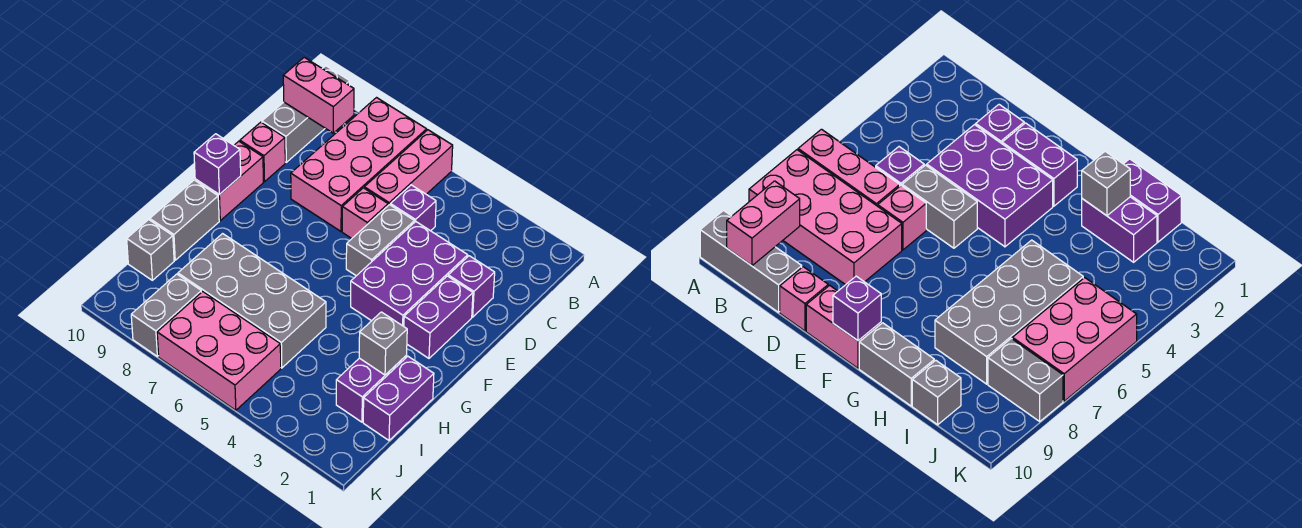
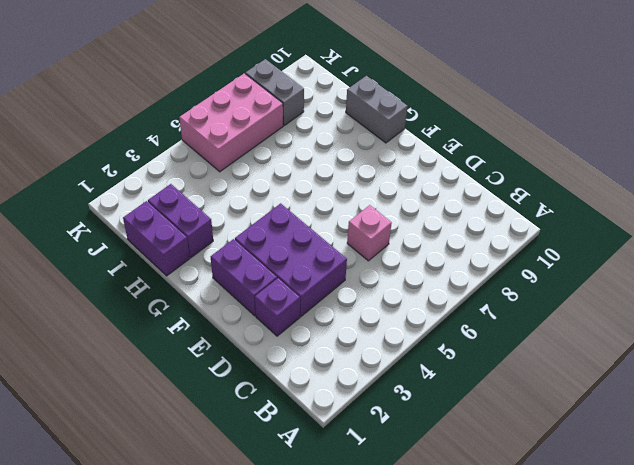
none -> pink brick A6:C6 level 1
none -> pink brick A7:D8 level 1
none -> grey brick A10:C10 level 1

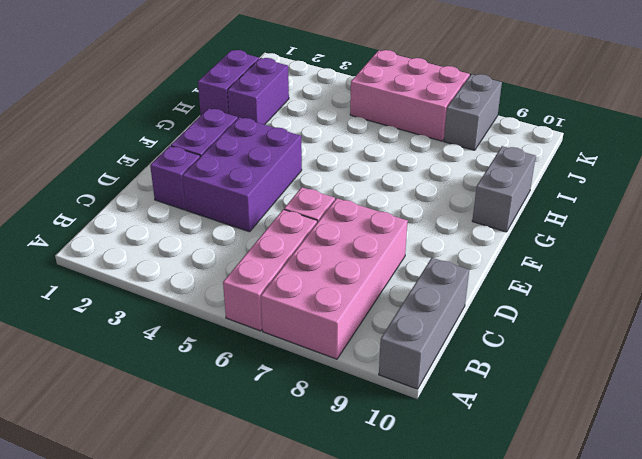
none -> purple brick C5 level 1
none -> grey brick D5:E5 level 1
none -> pink brick D10 level 1

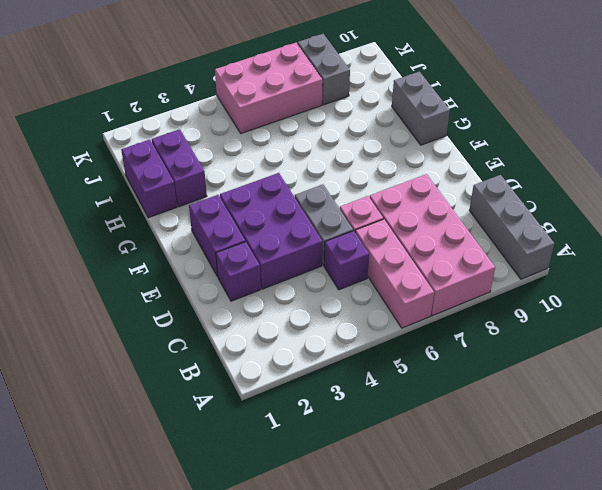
none -> pink brick D10 level 1
none -> pink brick E10:F10 level 1
none -> grey brick H5:I8 level 1

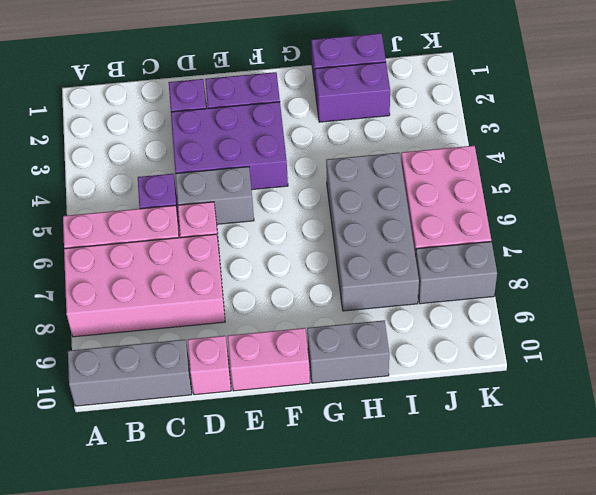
none -> grey brick I10 level 1
none -> pink brick B9:B10 level 2
none -> purple brick F10 level 2

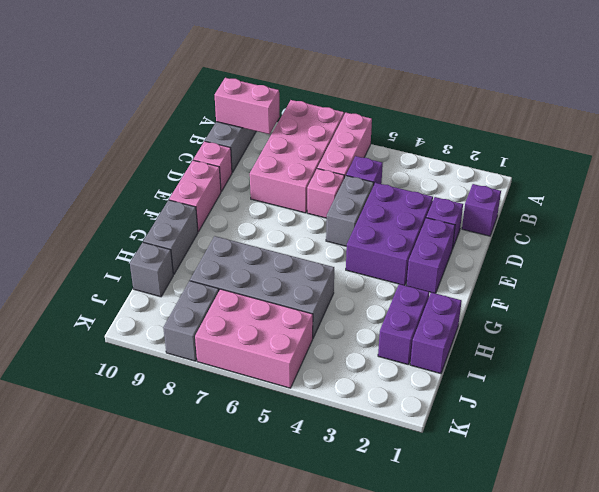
purple brick C1 level 1 -> purple brick F10 level 2
none -> grey brick H2 level 2

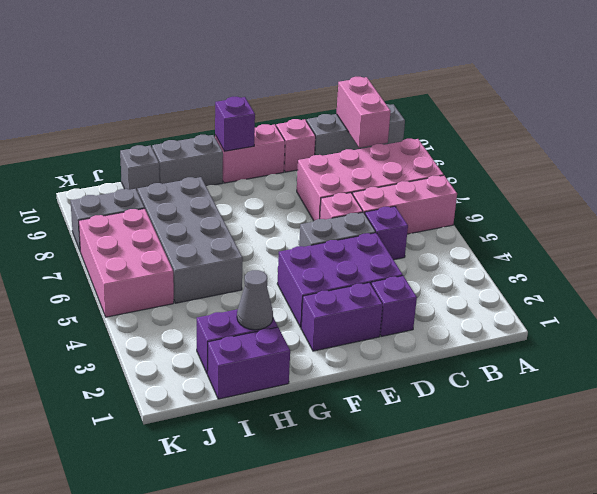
grey cone H2 level 2 -> grey brick H2 level 2

